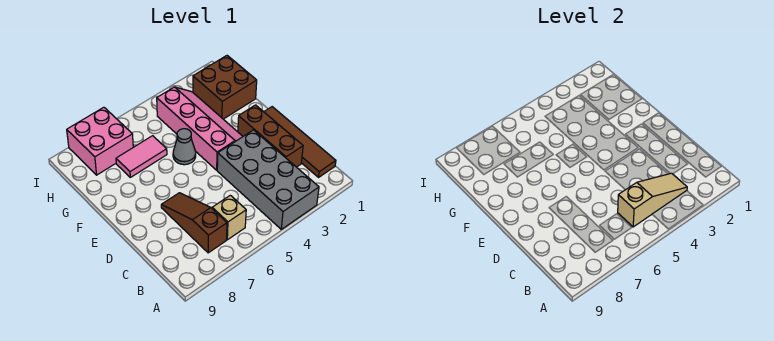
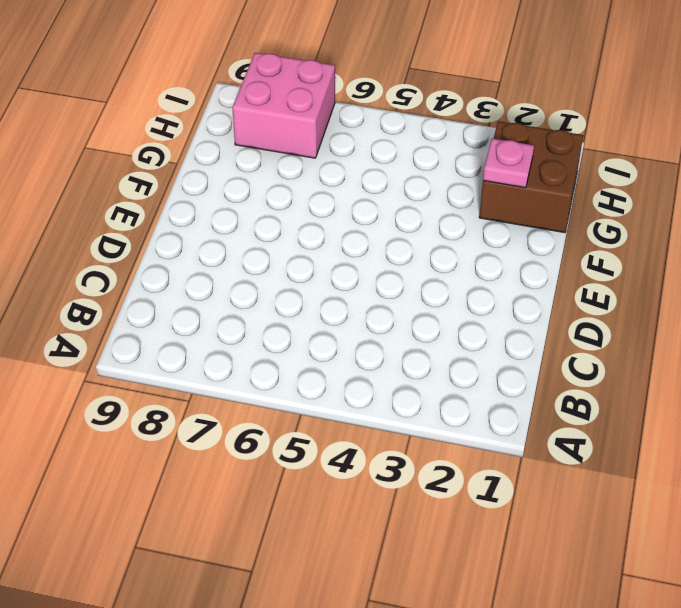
pink plate G2 level 2 -> none
none -> grey brick A3:D4 level 1
none -> brown tile B1:E1 level 1

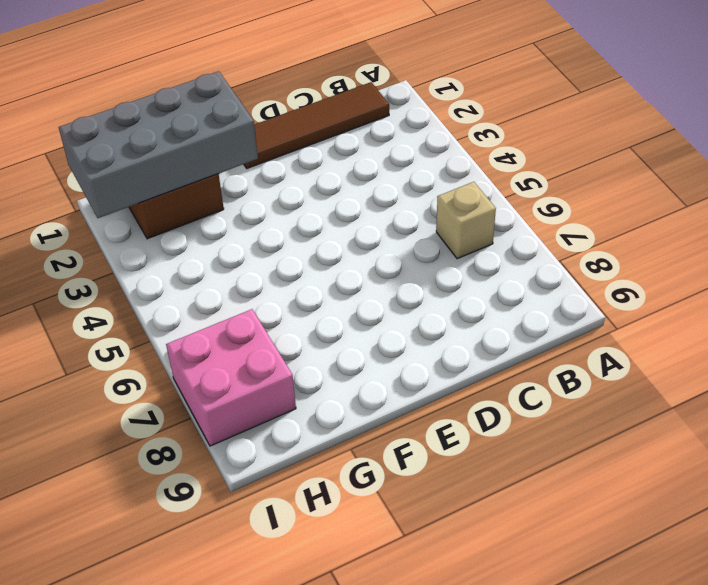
grey brick F1:I2 level 2 -> grey brick A3:D4 level 1
none -> brown slope B7:D7 level 1 top B
none -> brown brick C2:E2 level 1

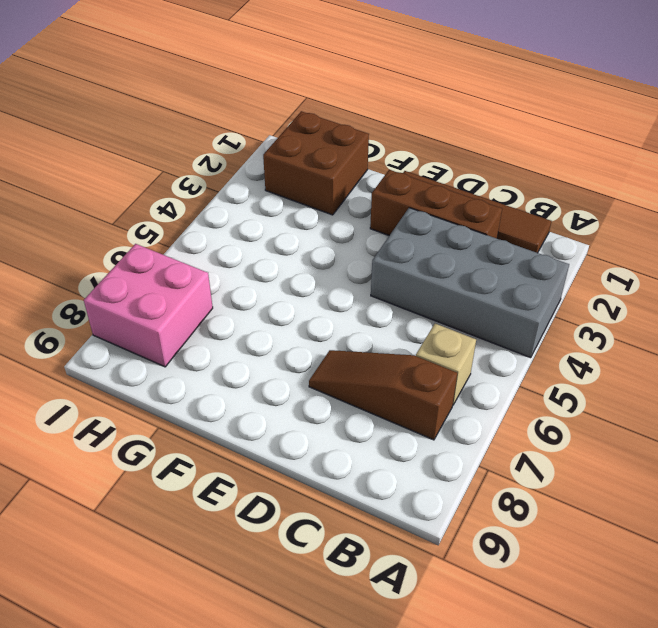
none -> pink slope E3:H4 level 1 top 4
none -> grey cone F5 level 1

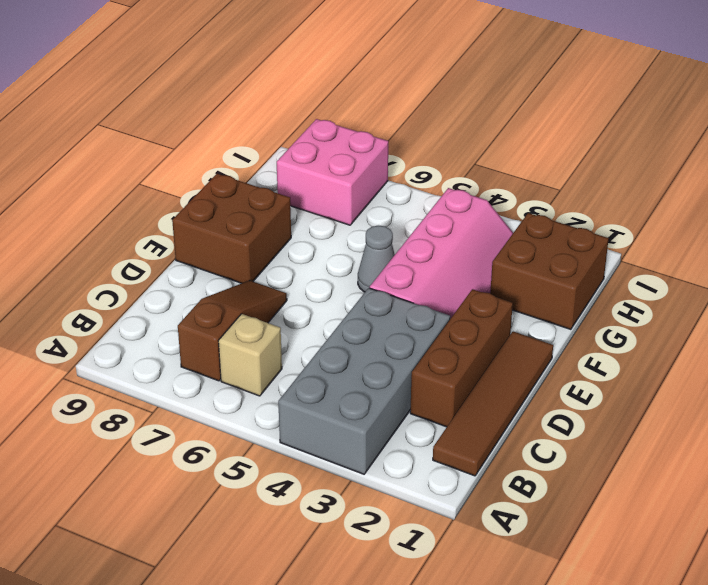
brown brick E8:F9 level 1 -> none
none -> pink tile G6:G7 level 1
none -> tan slope B3:B5 level 2 top 5

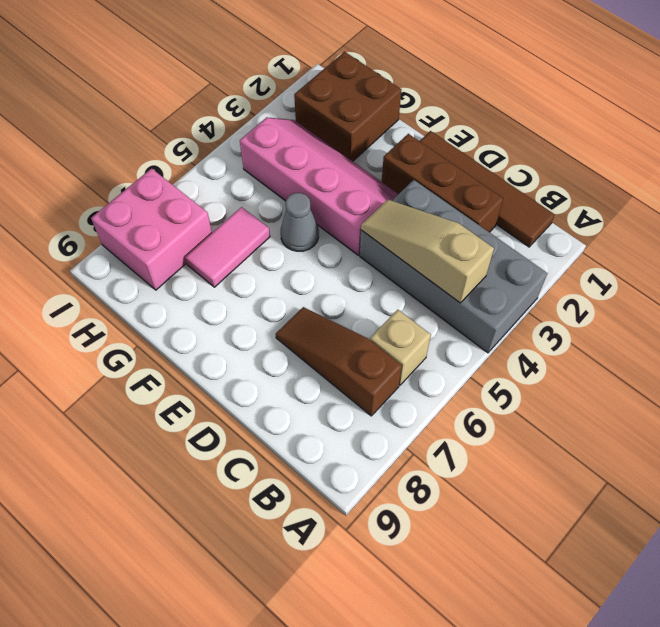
tan slope B4:D4 level 2 top B -> tan slope B3:B5 level 2 top 5

